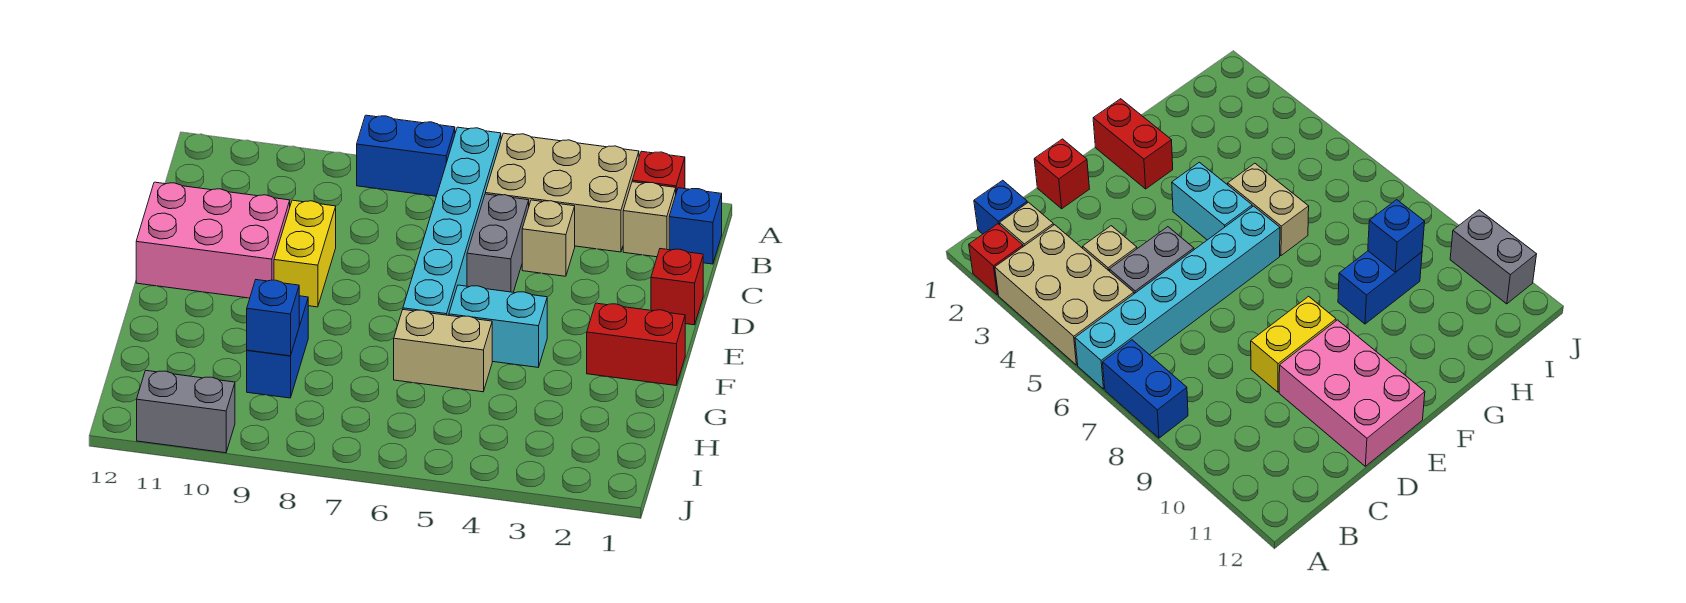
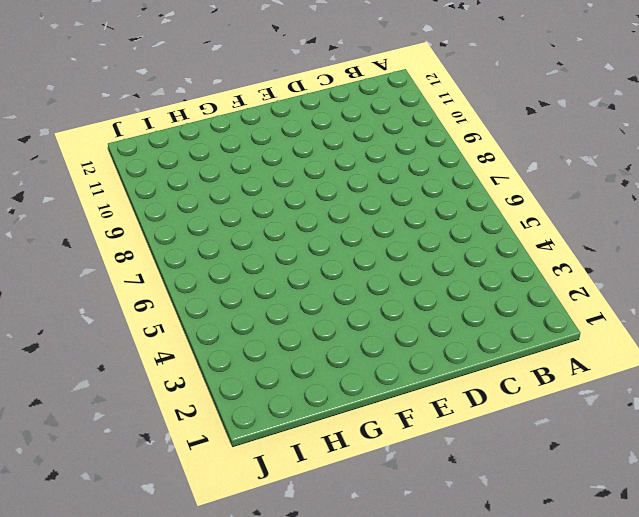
none -> red brick A2 level 1
none -> tan brick A3:B5 level 1
none -> cyan brick A6:F6 level 1

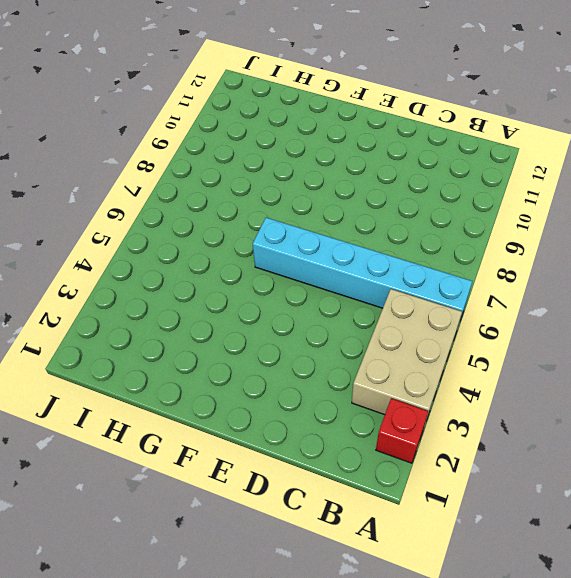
none -> blue brick A7:A8 level 1
none -> blue brick B1 level 1
none -> tan brick B2 level 1

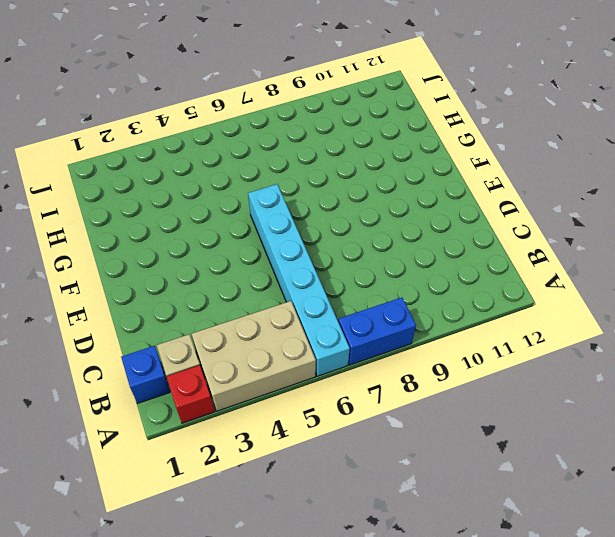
none -> tan brick C4 level 1
none -> grey brick C5:D5 level 1
none -> red brick D1 level 1

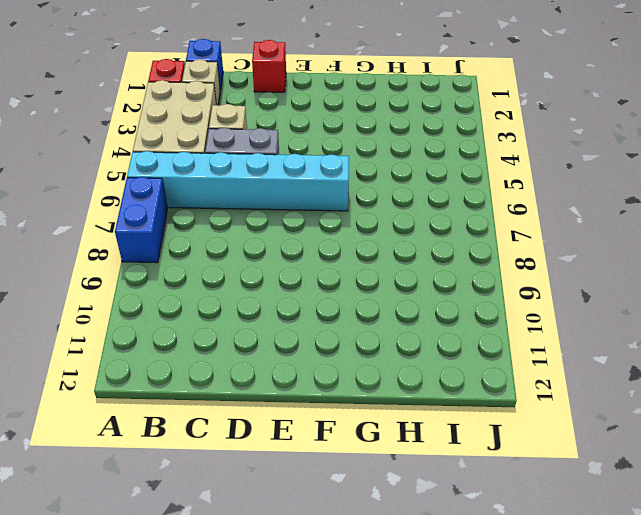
none -> yellow brick D9:E9 level 1
none -> pink brick D10:E12 level 1
none -> red brick F1:F2 level 1

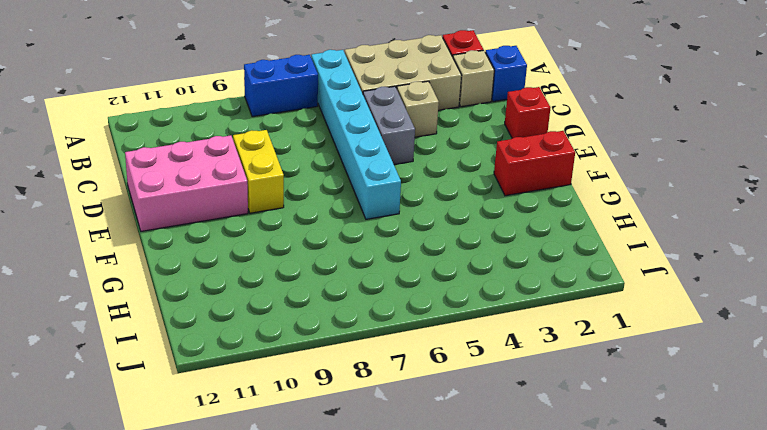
none -> cyan brick F4:F5 level 1
none -> tan brick G5:G6 level 1
none -> blue brick G9:H9 level 1

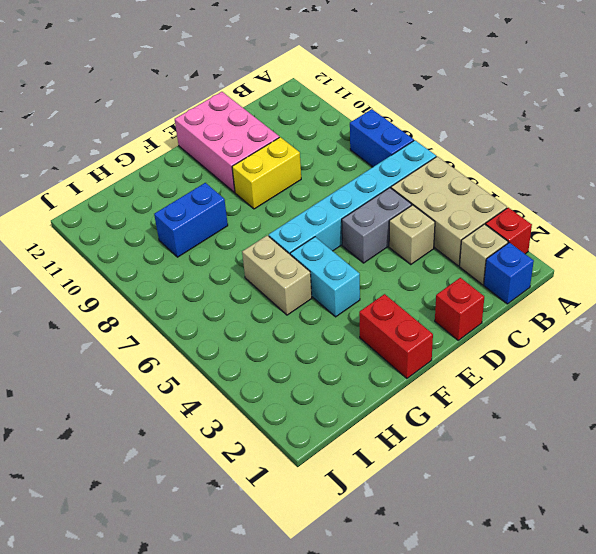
none -> grey brick J10:J11 level 1
none -> blue brick H9 level 2

